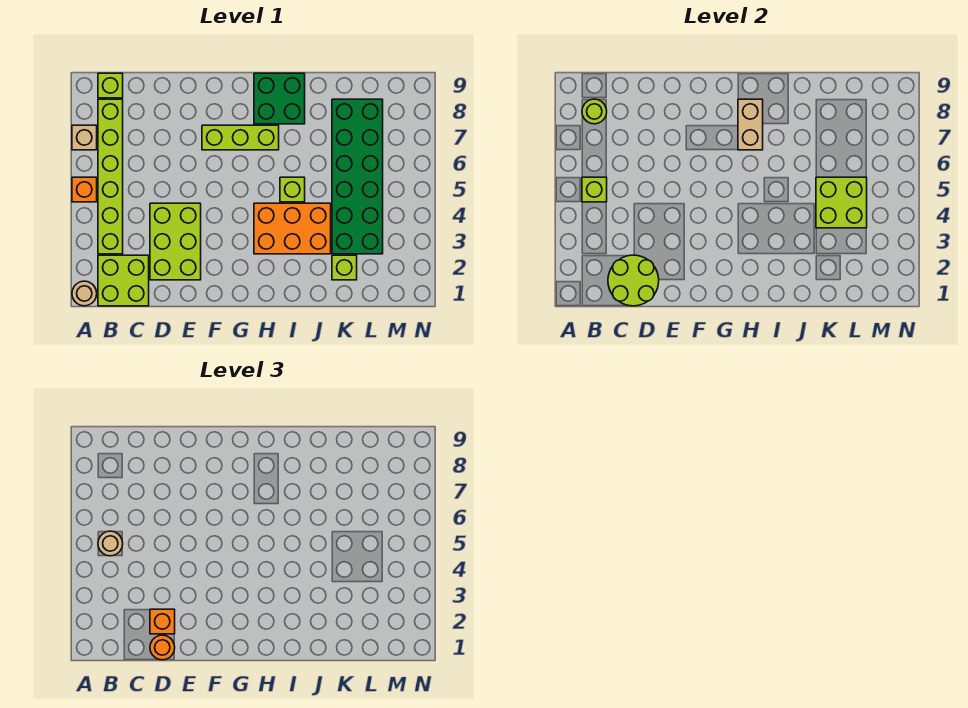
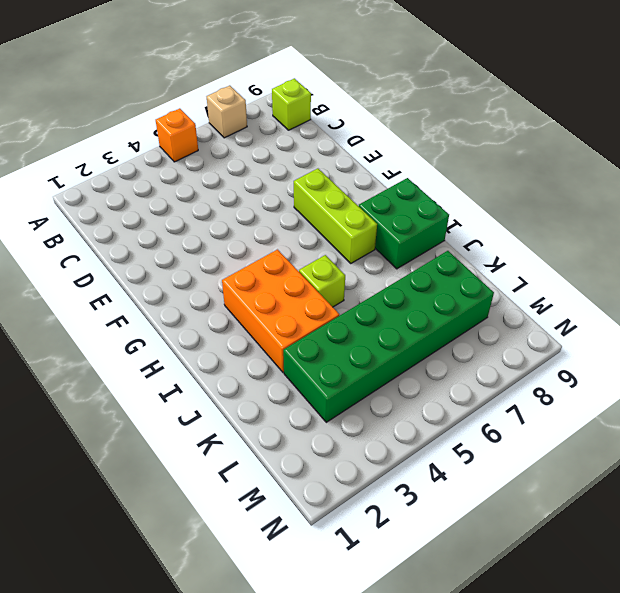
none -> tan round brick A1 level 1
none -> lime brick B1:C2 level 1
none -> lime brick B3:B8 level 1

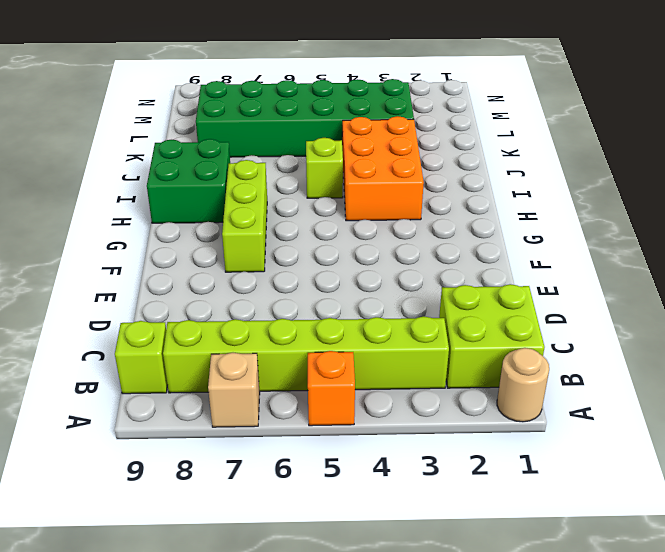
none -> lime brick D2:E4 level 1
none -> lime brick K2 level 1
none -> lime brick B5 level 2

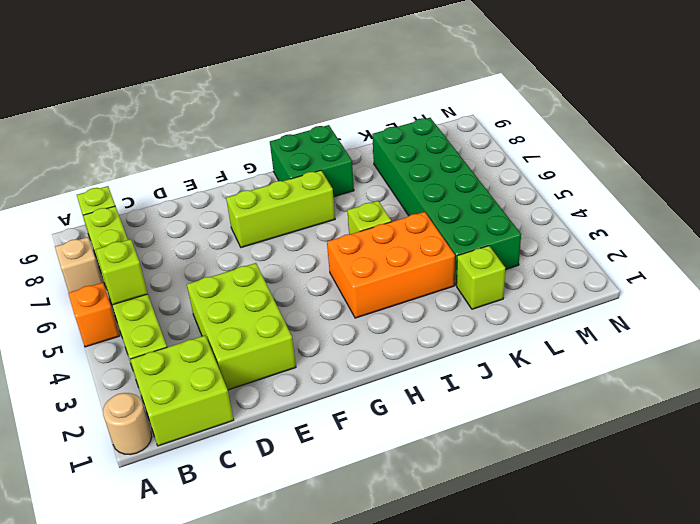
none -> lime round brick B8 level 2
none -> lime round brick C1:D2 level 2
none -> tan brick H7:H8 level 2

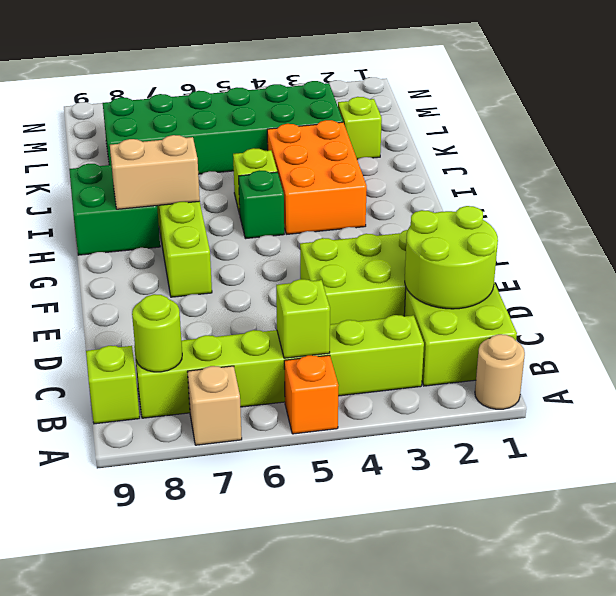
green brick H5 level 1 -> none
none -> lime brick K4:L5 level 2
none -> tan round brick B5 level 3
none -> orange round brick D1 level 3

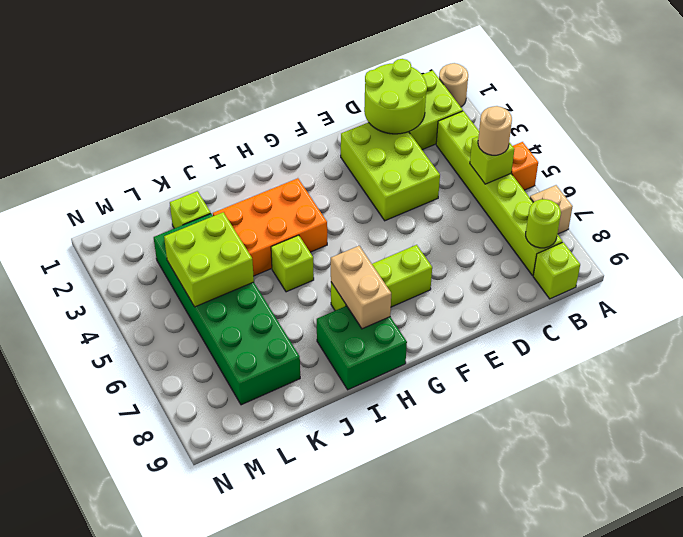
none -> orange round brick D1 level 3
none -> orange brick D2 level 3

